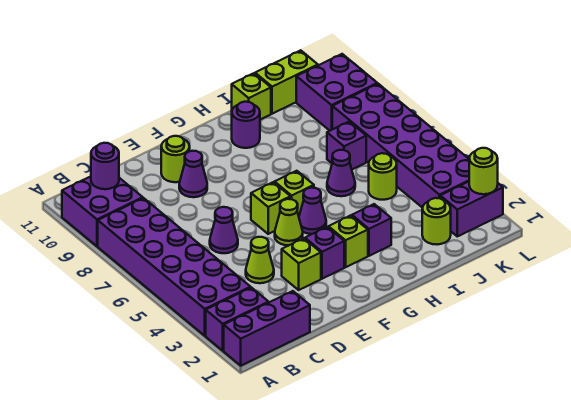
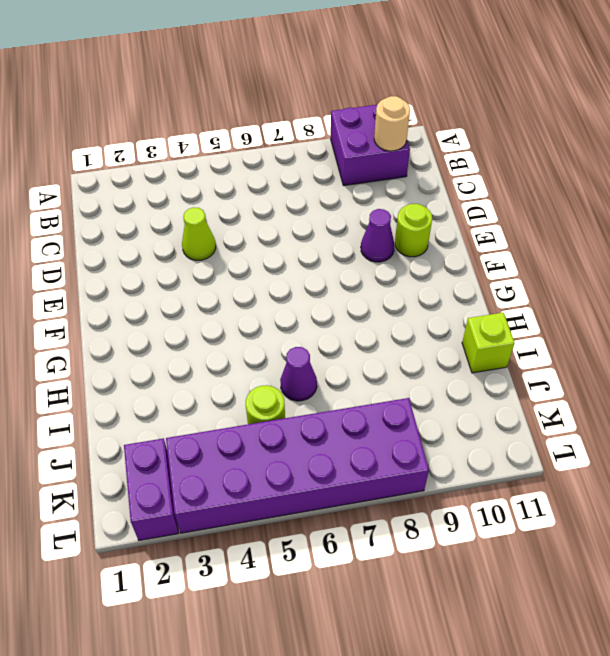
tan round brick B10 level 2 -> purple round brick B10 level 2
none -> purple brick A1:C1 level 1
none -> purple brick A2:B2 level 1
none -> purple brick A3:B8 level 1

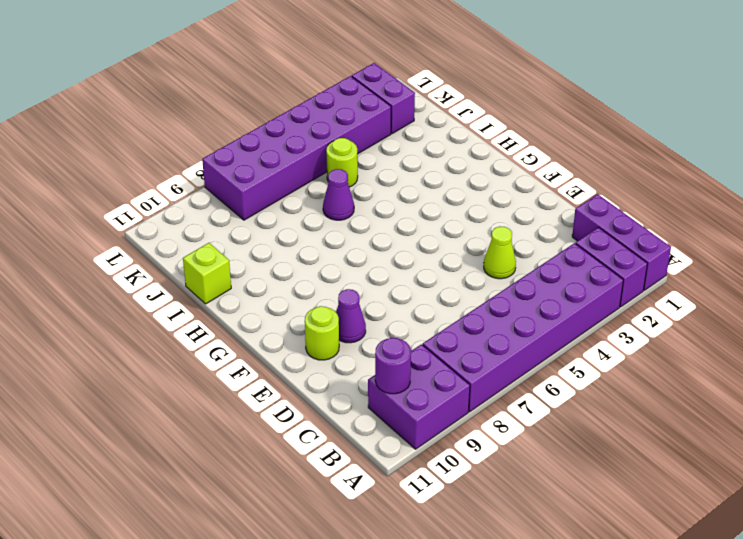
none -> purple cone D6 level 1
none -> lime brick E3 level 1
none -> purple brick F3 level 1

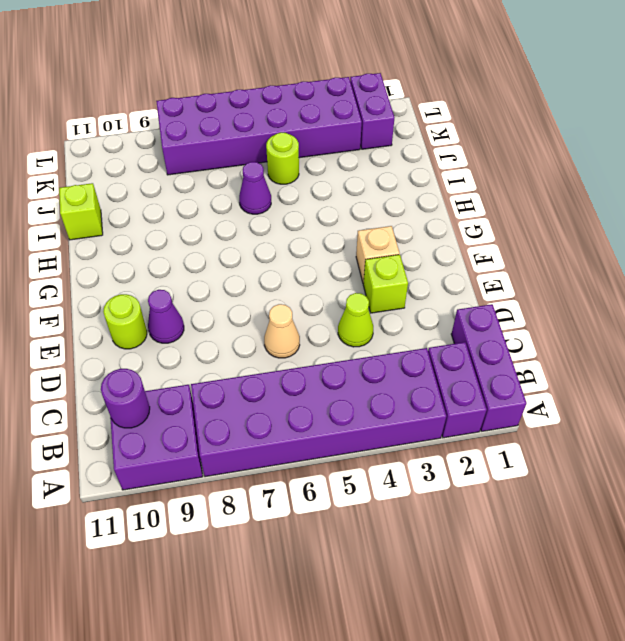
tan cone D6 level 1 -> purple cone D6 level 1
tan brick F3 level 1 -> purple brick F3 level 1
none -> lime cone F5 level 1
none -> lime brick F6 level 1
none -> lime brick G3 level 1

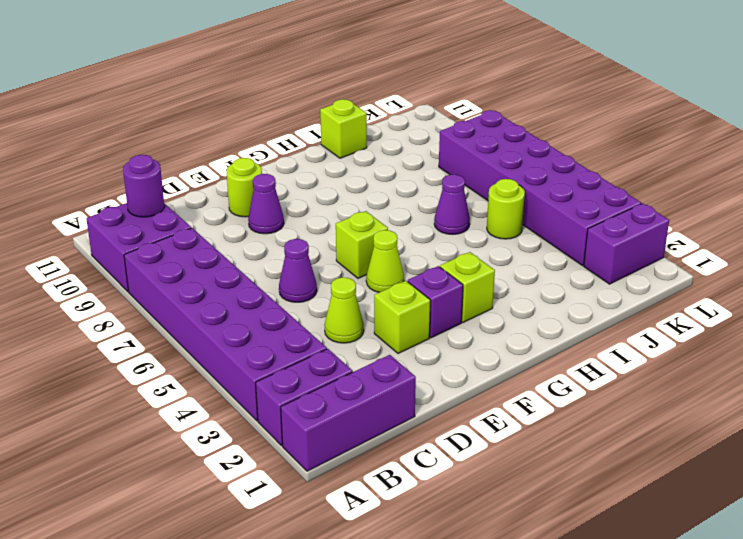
none -> purple cone G5 level 1
none -> lime brick G6 level 1
none -> purple brick H3 level 1

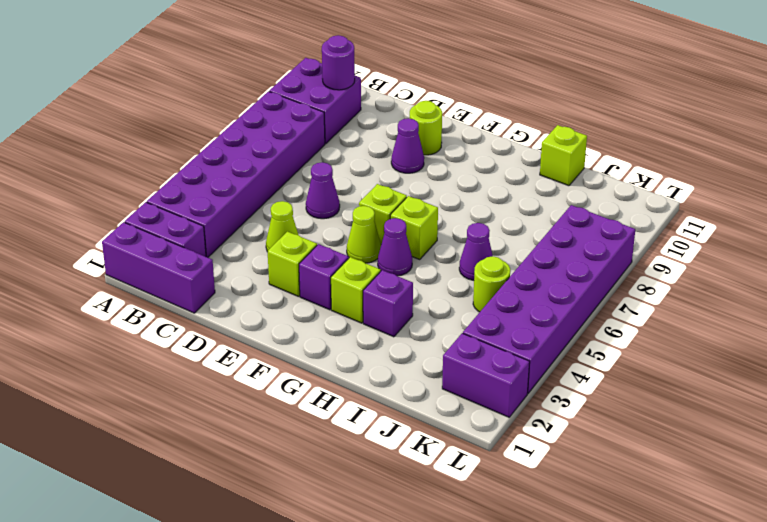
none -> purple round brick H10 level 1
none -> lime round brick J2 level 1
none -> purple brick J7 level 1

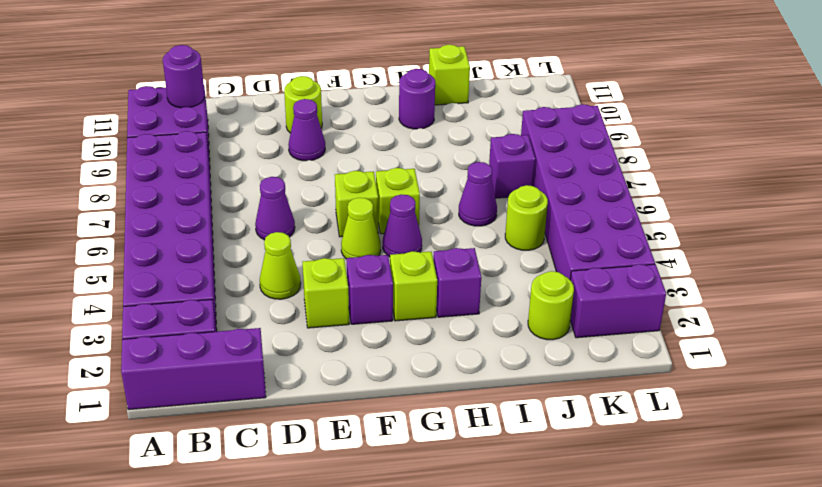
none -> lime brick J11:K11 level 1
none -> purple brick K9:L10 level 1
none -> lime round brick L2 level 2

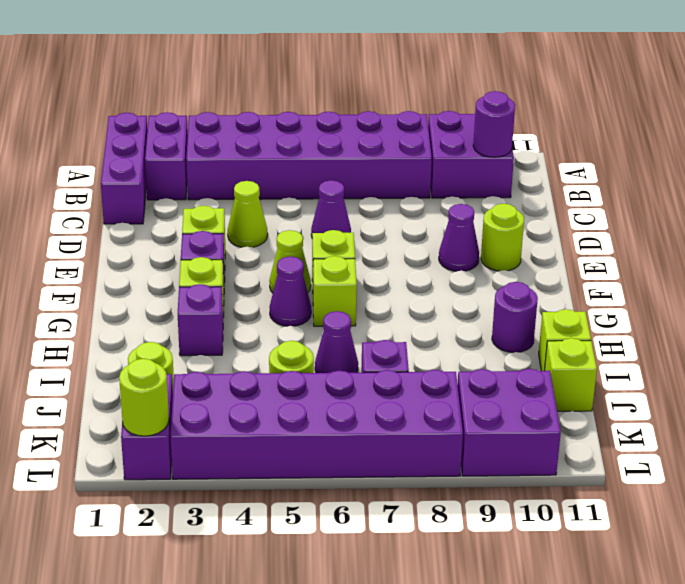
lime brick J11 level 1 -> lime brick J11:K11 level 1

